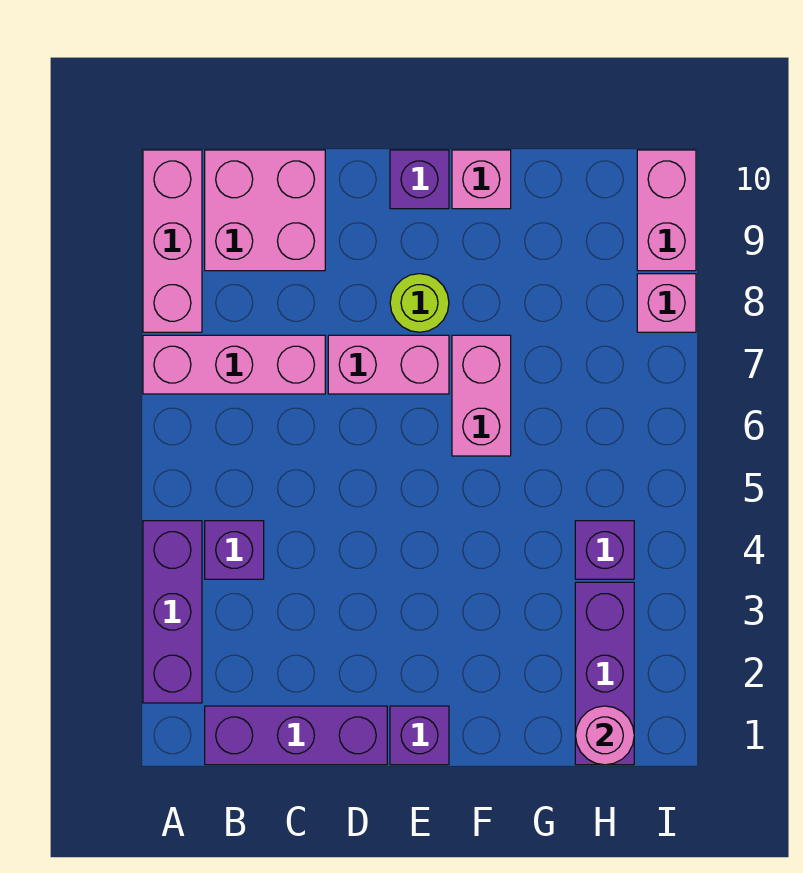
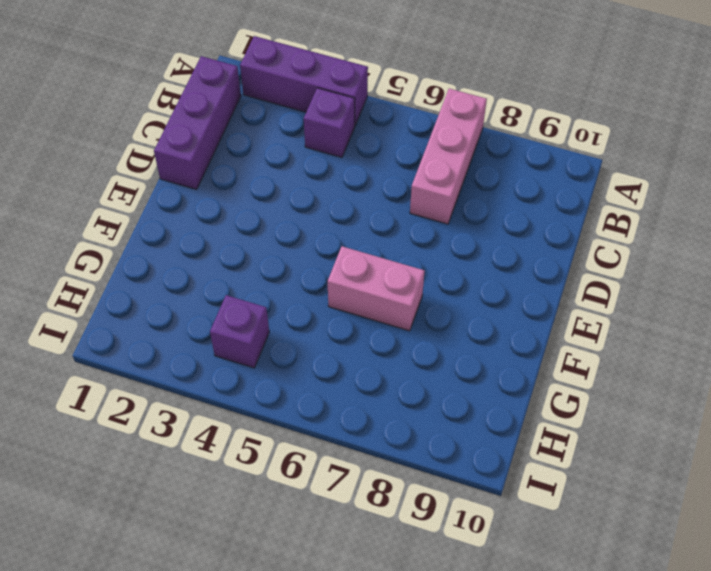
none -> pink brick A8:A10 level 1
none -> pink brick B9:C10 level 1
none -> pink brick D7:E7 level 1

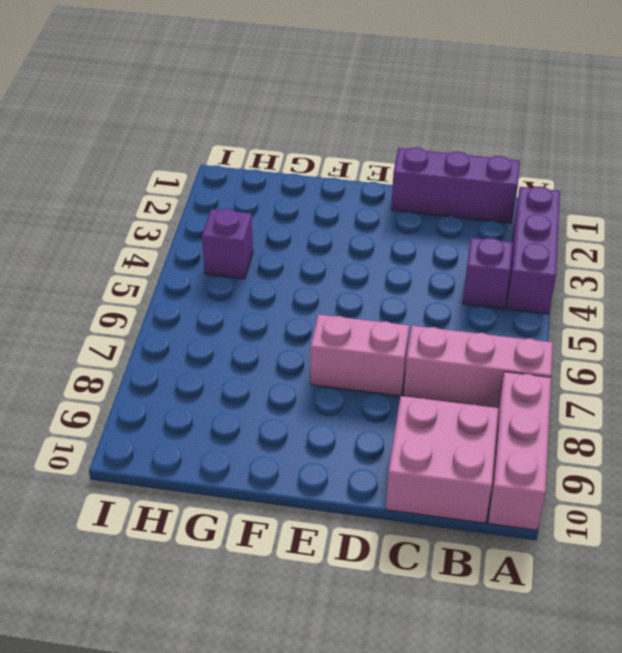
none -> purple brick E1 level 1
none -> lime round brick E8 level 1
none -> purple brick E10 level 1

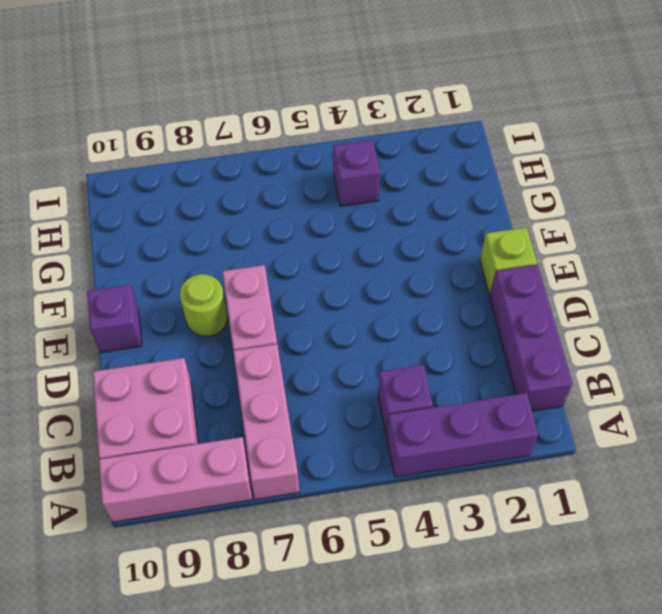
lime brick E1 level 1 -> purple brick E1 level 1
none -> pink brick F6:F7 level 1
none -> pink brick F10 level 1
none -> purple brick H1:H3 level 1

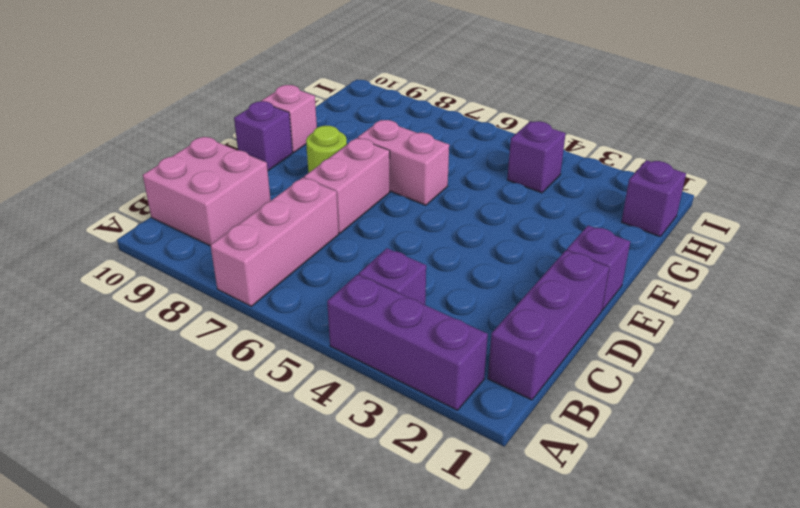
purple brick H1 level 1 -> purple brick H1:H3 level 1
none -> pink brick A8:A10 level 1
none -> pink brick I8 level 1
none -> pink brick I9:I10 level 1

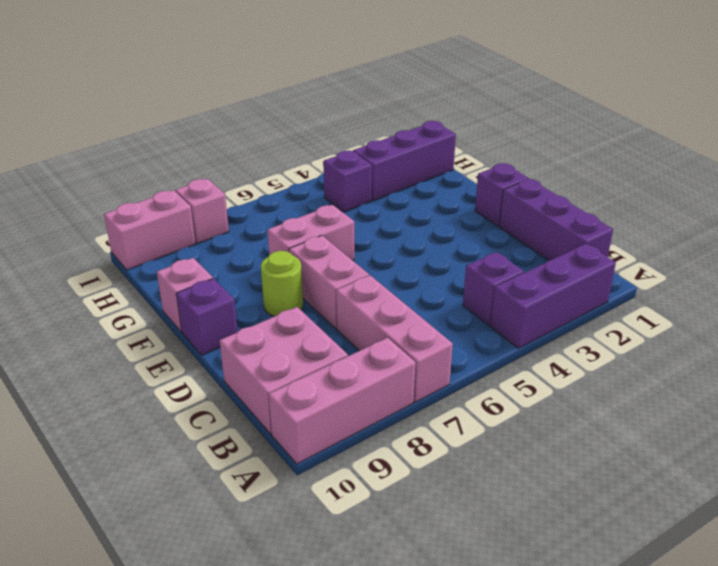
none -> pink round brick H1 level 2

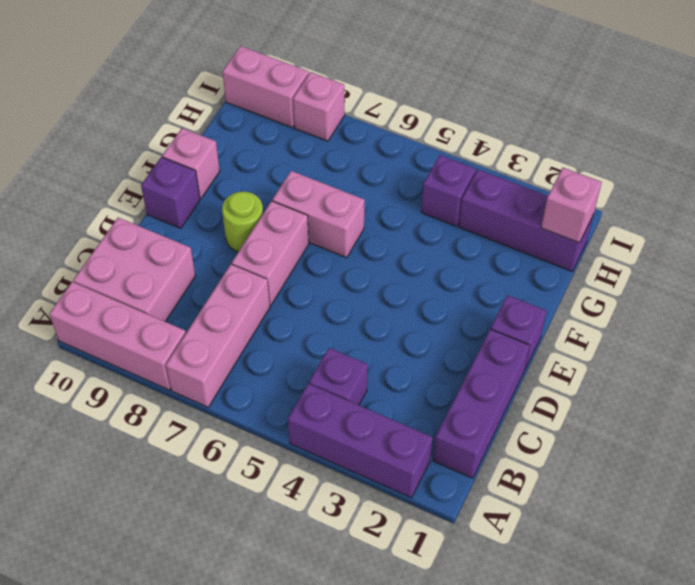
pink brick H1 level 2 -> pink round brick H1 level 2

